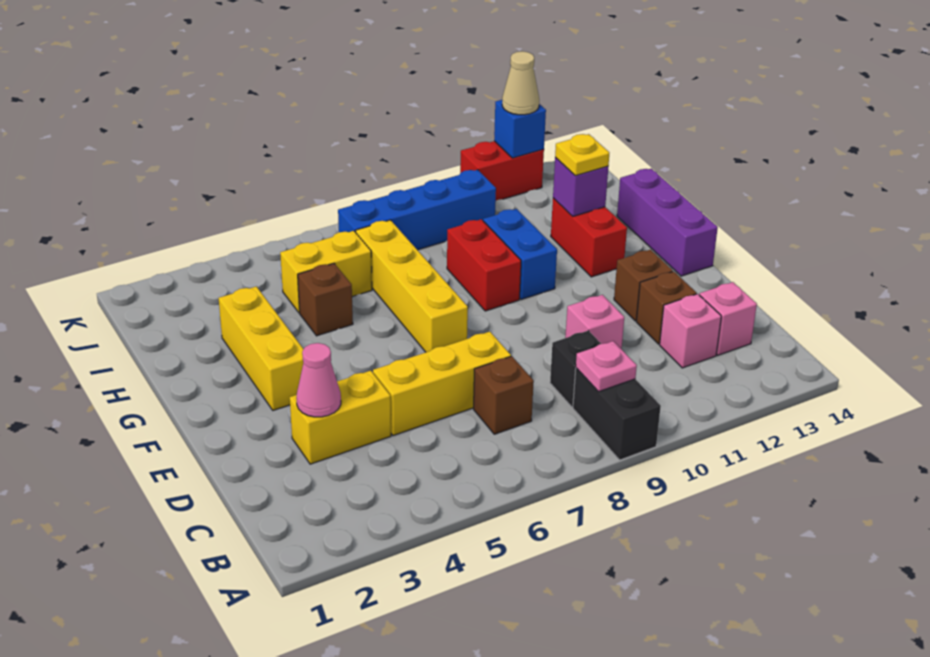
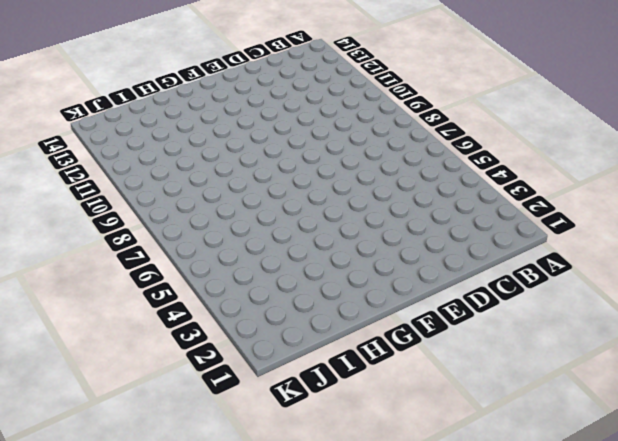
none -> black brick A9:B9 level 1
none -> brown brick C7 level 1
none -> black brick C9 level 1

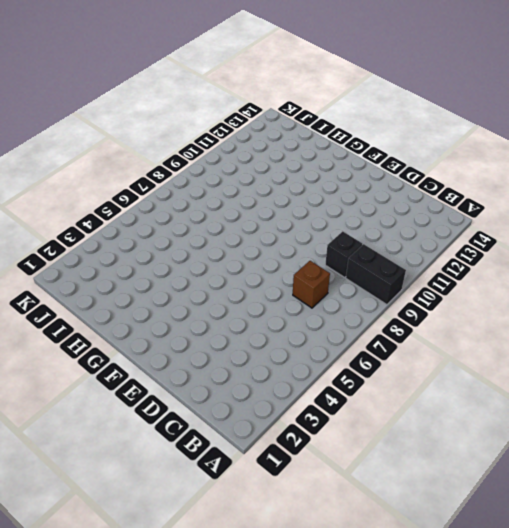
none -> pink brick C12 level 1
none -> pink brick C13 level 1
none -> yellow brick D3:D4 level 1

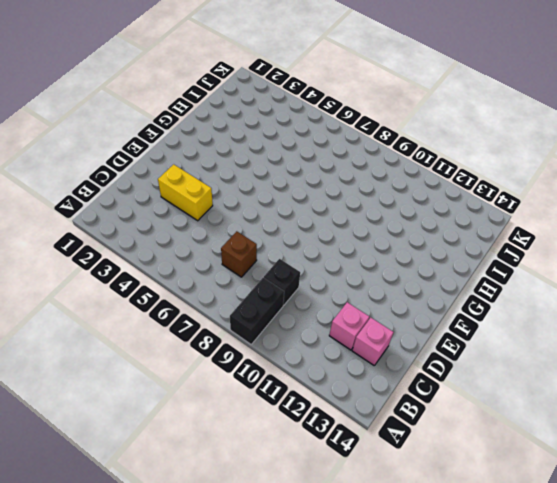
none -> yellow brick D5:D7 level 1
none -> pink brick D10 level 1
none -> brown brick D12 level 1

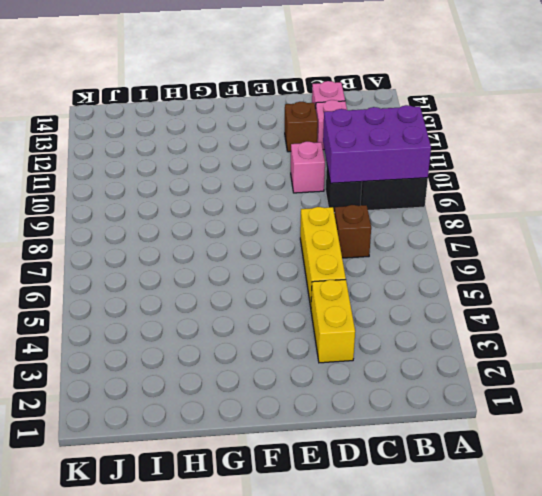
purple brick A9:C10 level 2 -> pink plate B9 level 2
none -> brown brick E12 level 1
none -> yellow brick F3:H3 level 1
none -> yellow brick F7:I7 level 1

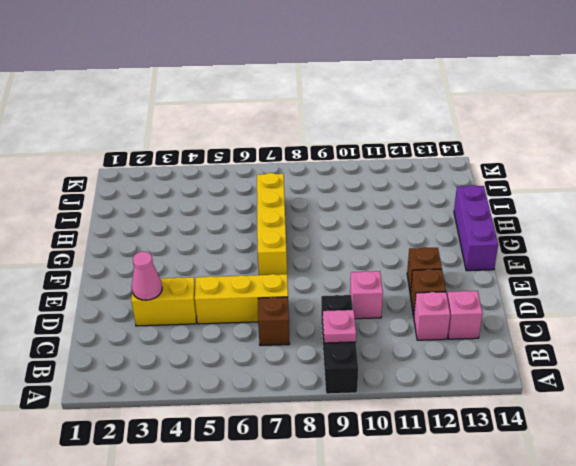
none -> yellow brick F3:H3 level 1
none -> red brick G9:H9 level 1
none -> blue brick G10:H10 level 1

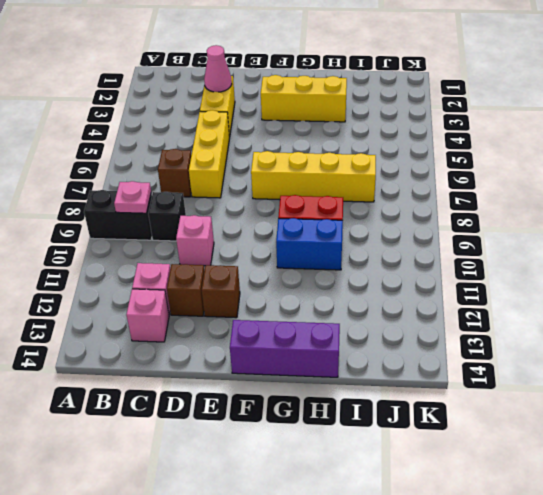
none -> red brick G12:H12 level 1
none -> brown brick H5 level 1
none -> yellow brick I5:I6 level 1

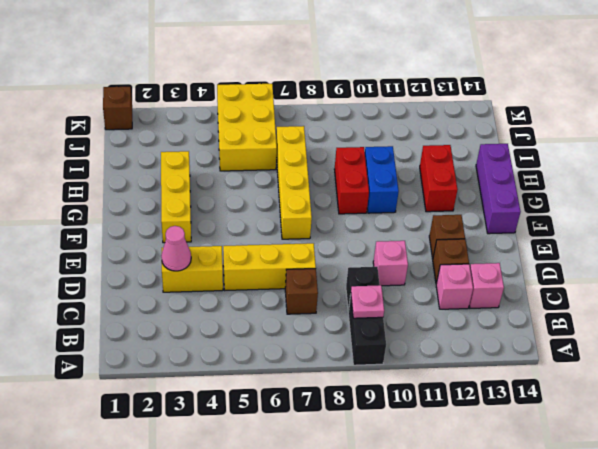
yellow brick I5:K6 level 1 -> yellow brick I5:I6 level 1
brown brick K1 level 1 -> brown brick H5 level 1
none -> blue brick J7:J10 level 1
none -> red brick K11:K12 level 1
none -> purple brick H12 level 2

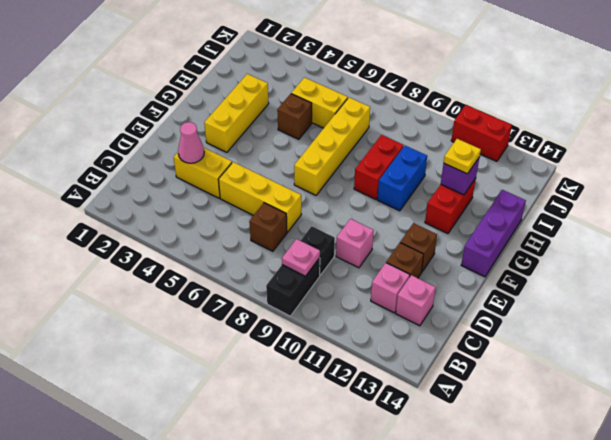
none -> blue brick J7:J10 level 1
none -> blue brick K12 level 2
none -> tan cone K12 level 3

